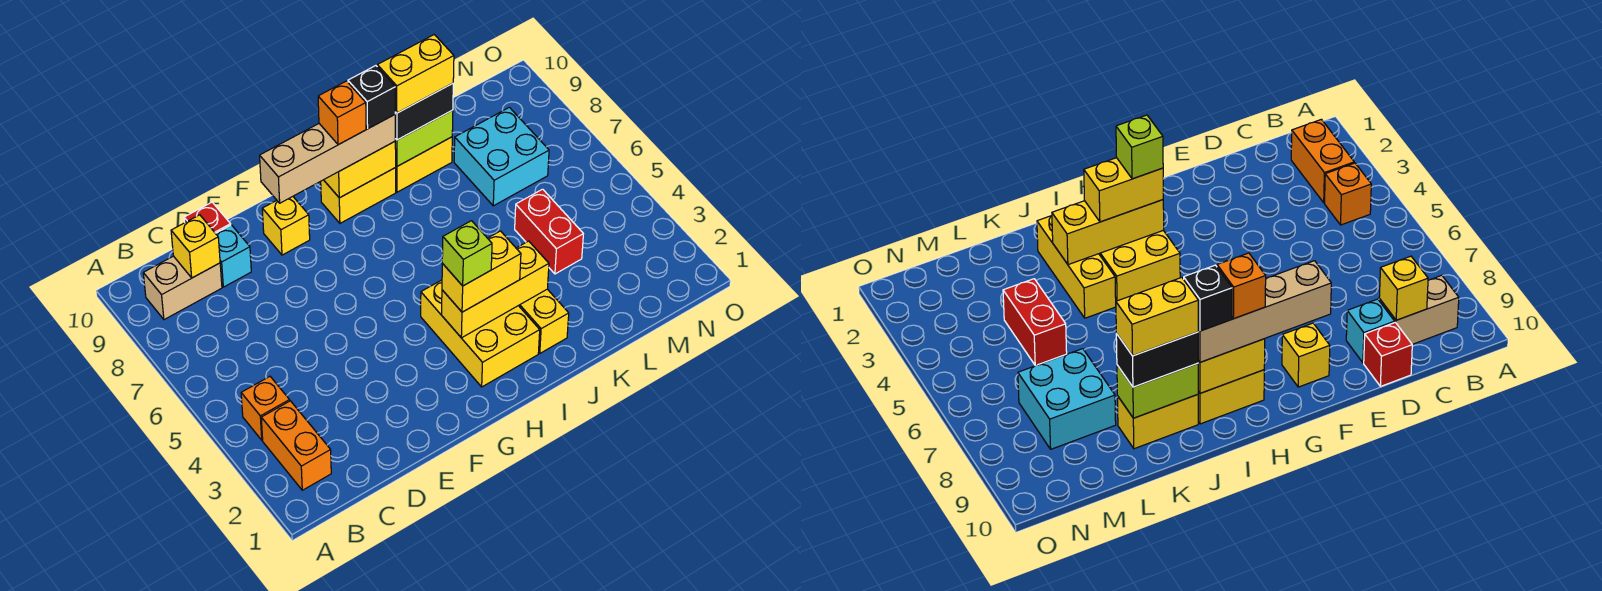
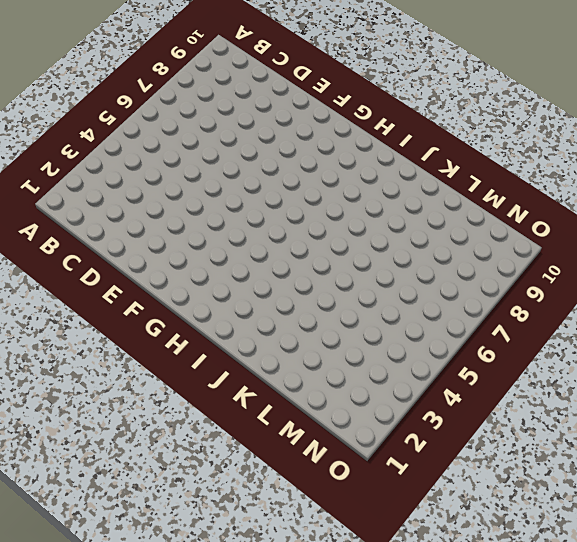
none -> orange brick B2:B3 level 1
none -> orange brick B4 level 1
none -> tan brick B9:C9 level 1

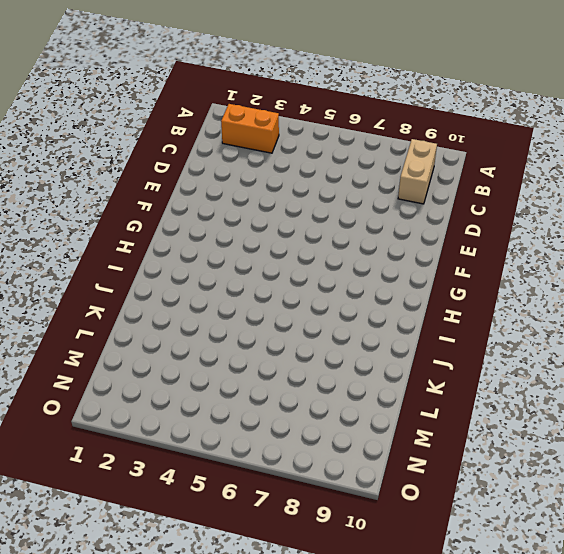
none -> orange brick B4 level 1
none -> cyan brick D9 level 1
none -> red brick D10 level 1

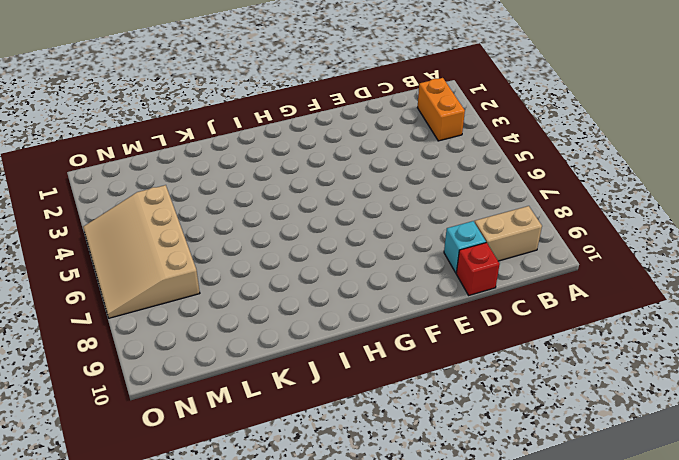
tan slope M4:O7 level 1 top M -> cyan brick L7:M8 level 1
none -> orange brick B4 level 1
none -> yellow brick F9 level 1
none -> yellow brick H2:I4 level 1

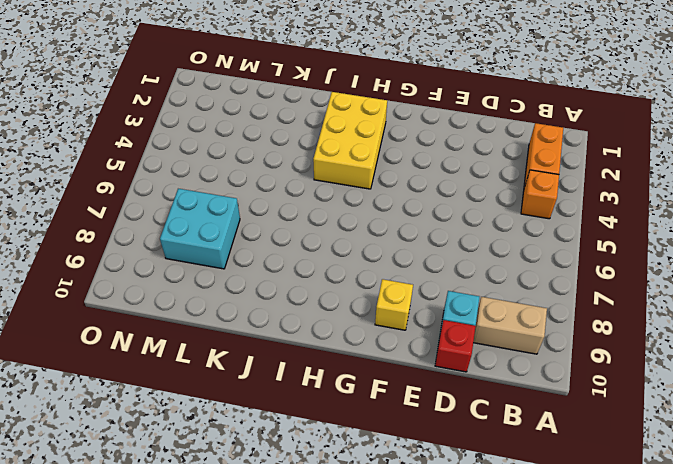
none -> yellow brick H9:I9 level 1
none -> yellow brick J2:J4 level 1
none -> yellow brick J9:K9 level 1

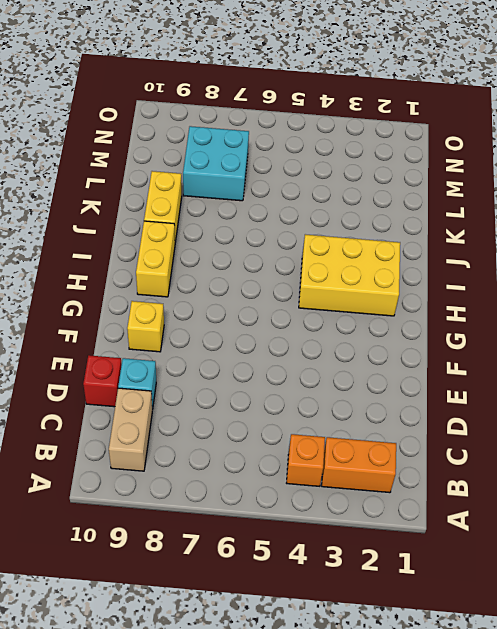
none -> yellow brick J2:J4 level 1
none -> red brick L4:L5 level 1
none -> yellow brick C9 level 2

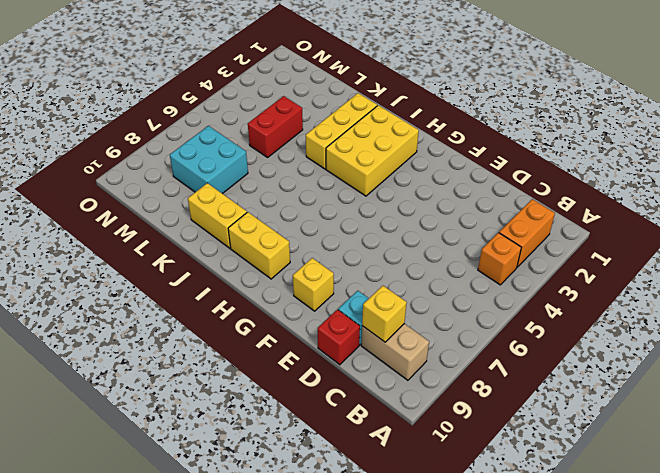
none -> yellow brick H3:J3 level 2
none -> yellow brick H9:I9 level 2
none -> lime brick J9:K9 level 2

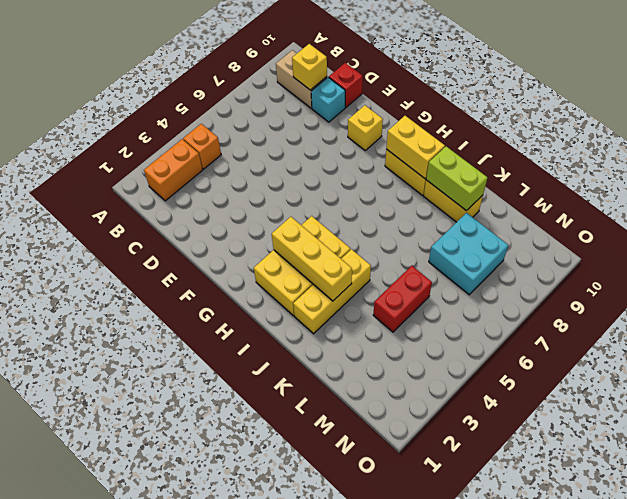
none -> tan brick F9:I9 level 3
none -> yellow brick H3:I3 level 3
none -> black brick J9:K9 level 3

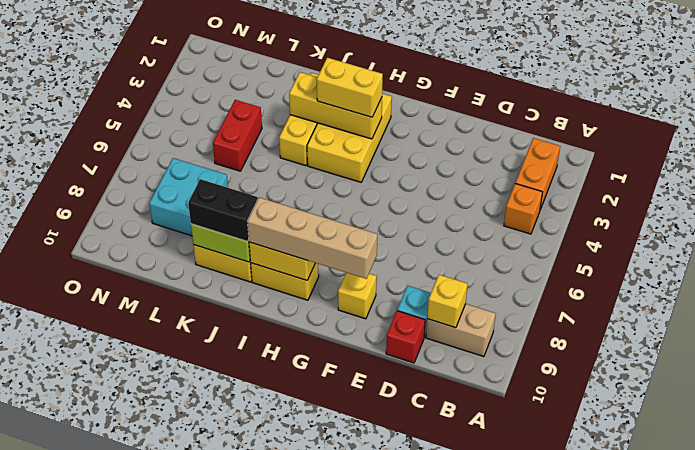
none -> lime brick H3 level 4
none -> orange brick H9 level 4
none -> black brick I9 level 4

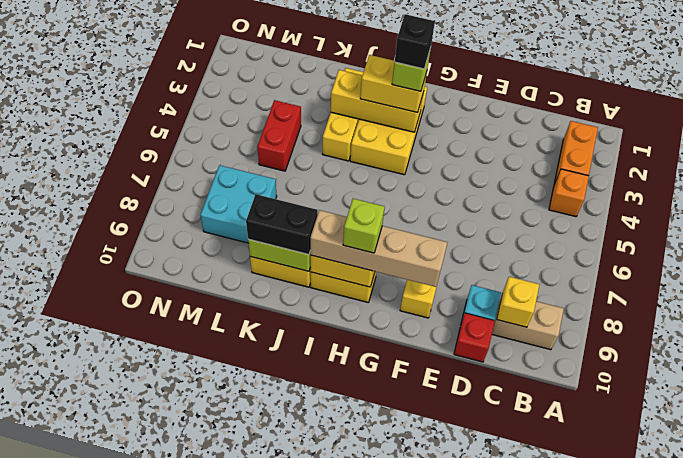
black brick H3 level 5 -> black brick I9 level 4
lime brick H9 level 4 -> orange brick H9 level 4
none -> yellow brick J9:K9 level 4

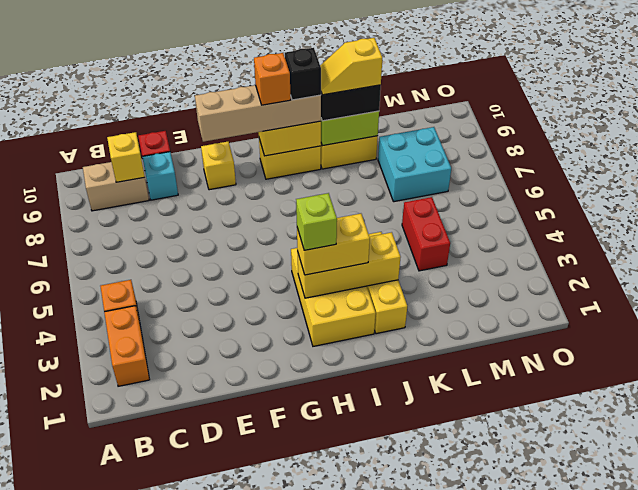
yellow slope J9:K9 level 4 top K -> yellow brick J9:K9 level 4

